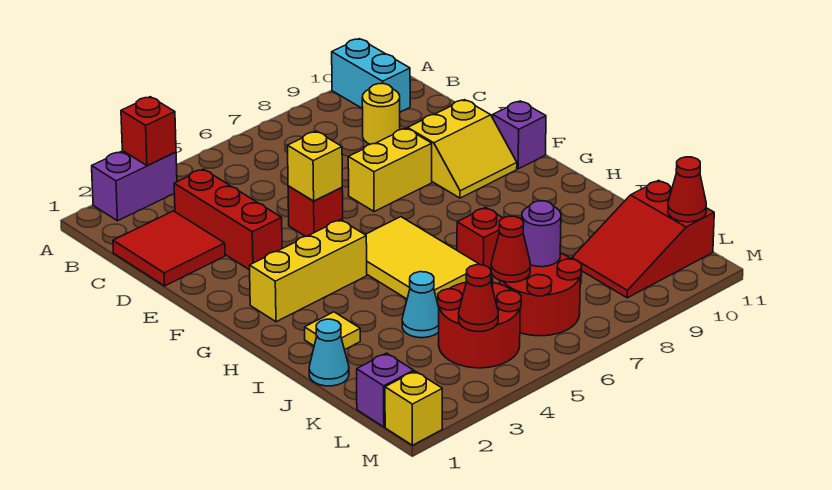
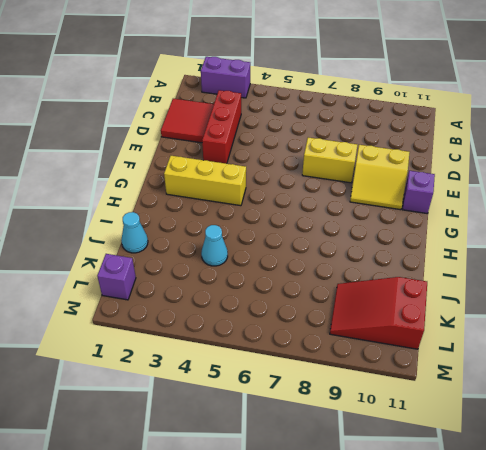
none -> cyan brick A10:B10 level 1
none -> yellow round brick C9 level 1
none -> red brick E5 level 1

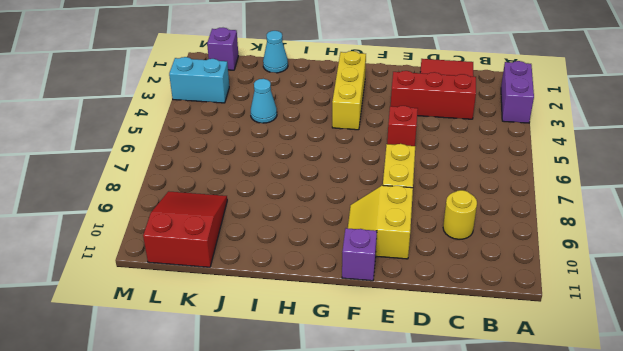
cyan brick L3:M3 level 1 -> cyan brick A10:B10 level 1
none -> yellow tile G5:I6 level 1
none -> yellow tile I2 level 1
none -> red brick I7 level 1

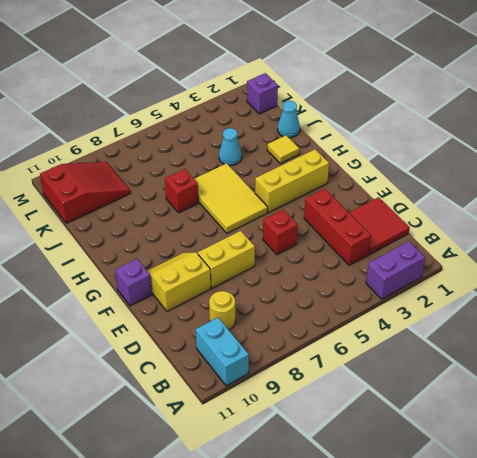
none -> red round brick K4:L5 level 1
none -> red round brick K6:L7 level 1
none -> yellow brick M1 level 1

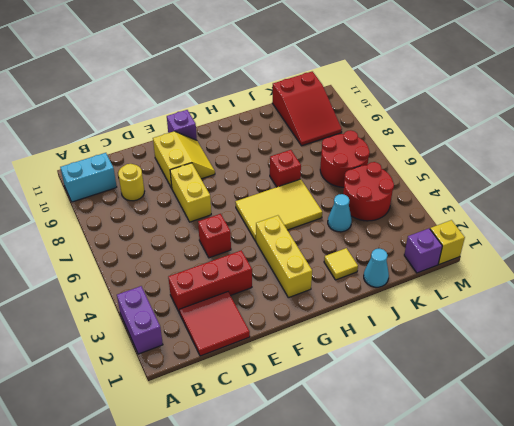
none -> red brick A3 level 2
none -> yellow brick E5 level 2
none -> red cone K6 level 2

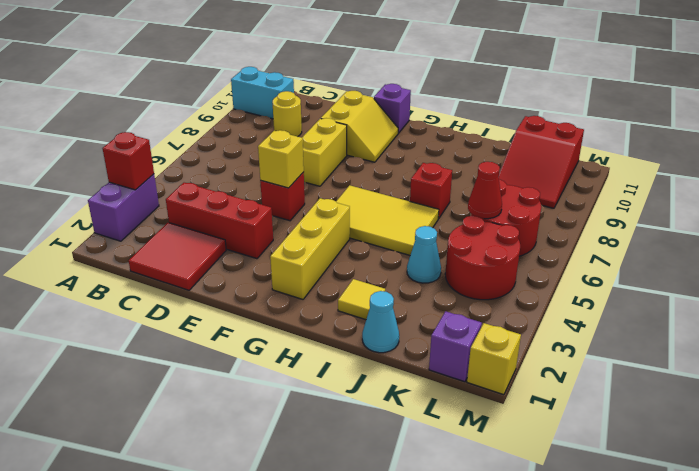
none -> purple round brick K7 level 2
none -> red cone L4 level 2
none -> red cone L11 level 2

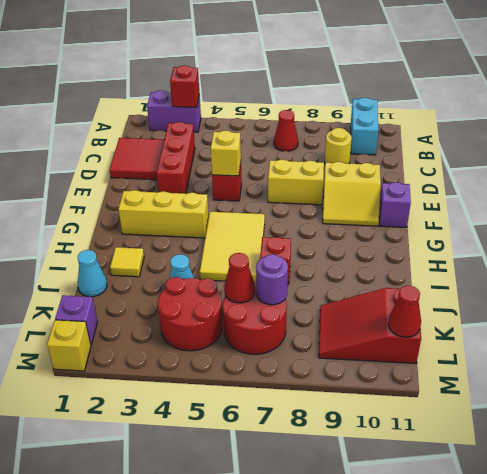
red cone B7 level 1 -> red cone L4 level 2

